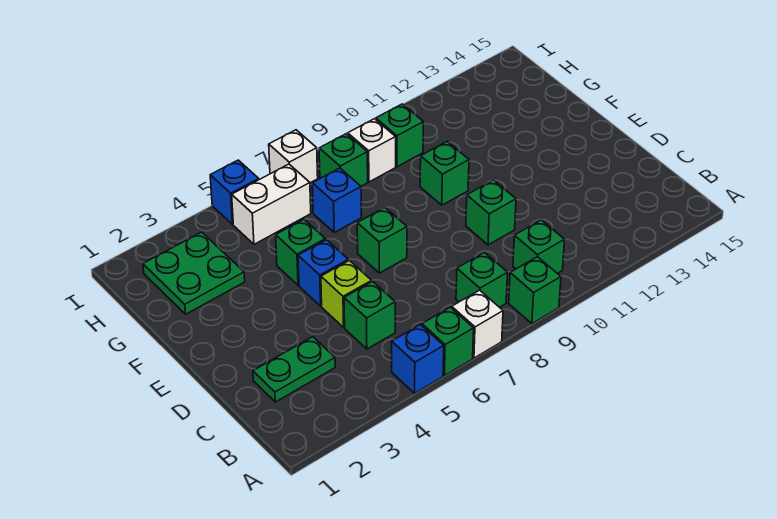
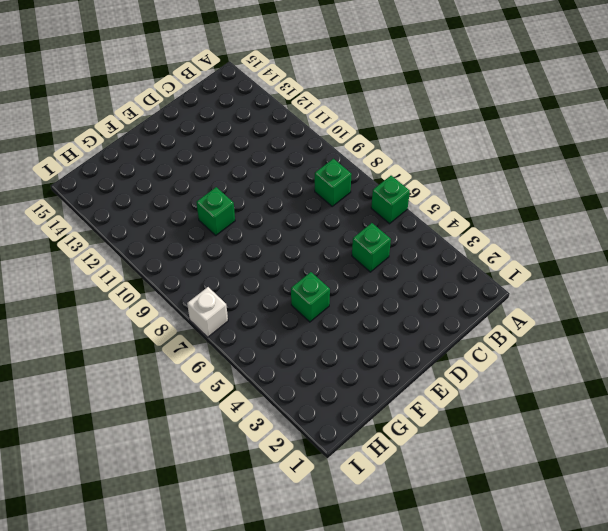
none -> blue brick A5 level 1
none -> white brick A7 level 1
none -> green brick A9 level 1

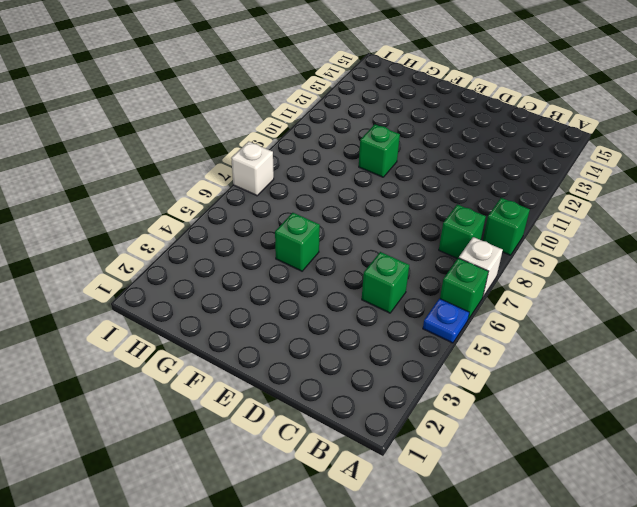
blue plate A5 level 1 -> blue brick A5 level 1
none -> green brick B10 level 1
none -> green plate C2:C3 level 1
none -> lime brick D5 level 1

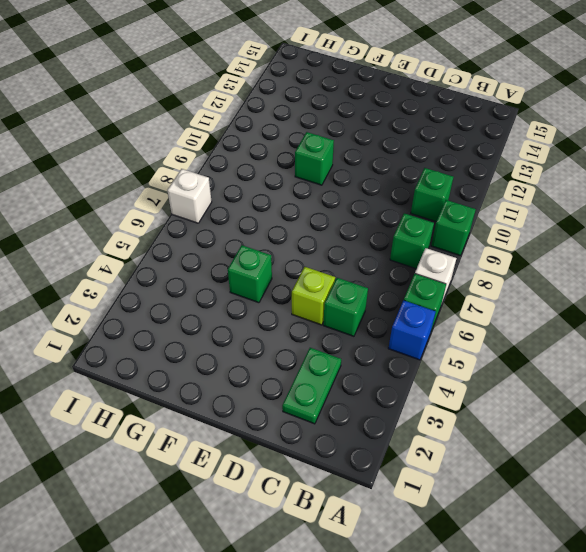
none -> green brick D10 level 1
none -> blue brick E5 level 1
none -> green brick E7 level 1

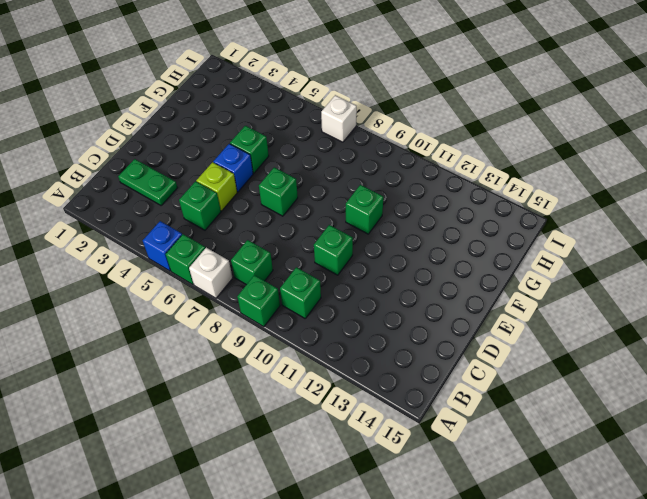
none -> green plate G2:H3 level 1
none -> blue brick G7 level 1
none -> white brick H5:H6 level 1

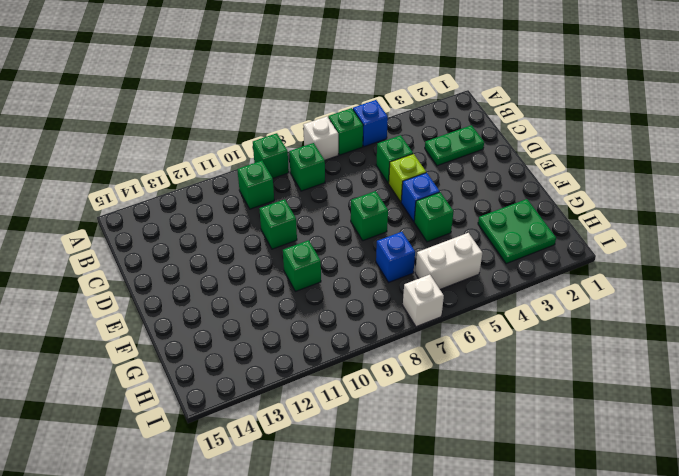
none -> green brick H8 level 1
none -> white brick H9 level 1
none -> green brick H10 level 1

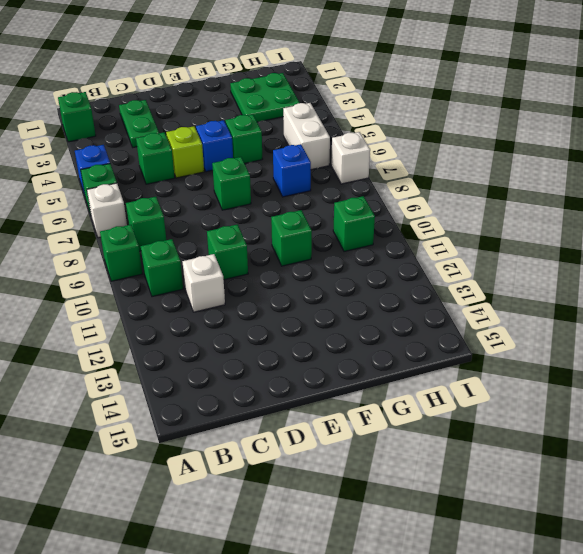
green brick A2 level 1 -> green brick H8 level 1
white brick C11 level 1 -> white brick H9 level 1
none -> blue brick I5 level 1

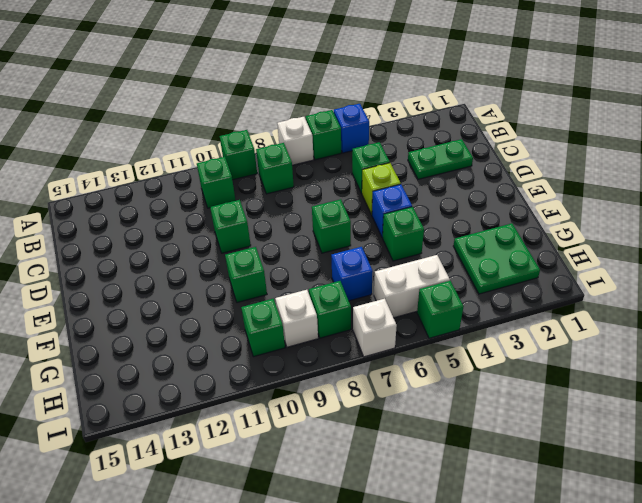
green brick I5 level 1 -> blue brick I5 level 1

